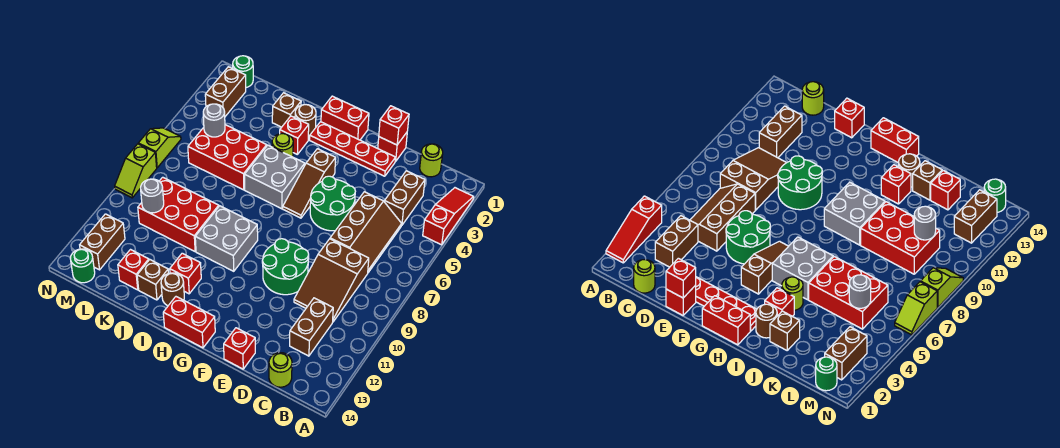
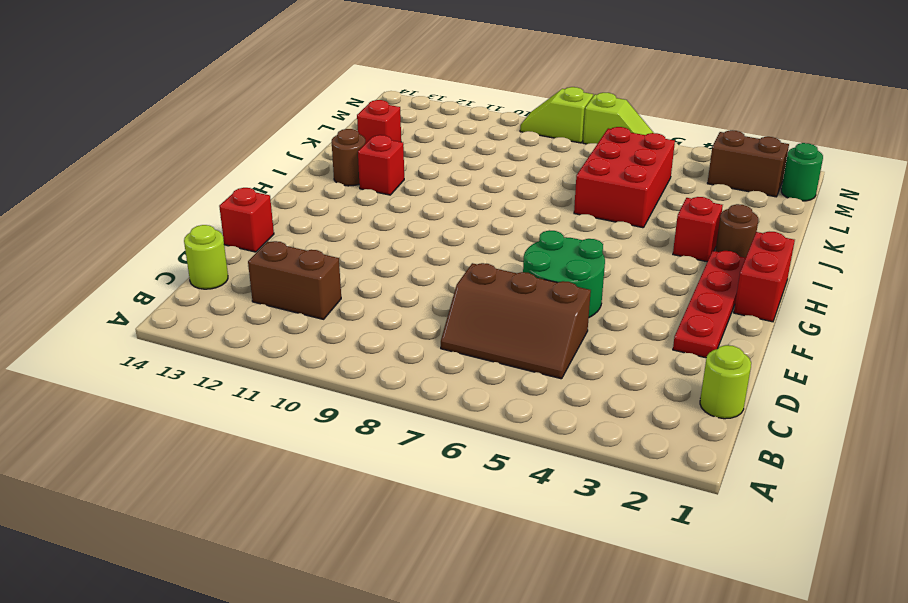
none -> red slope A2:A4 level 1 top 4
none -> brown brick C3:C4 level 1
none -> brown slope C8:D10 level 1 top 8
none -> red brick E1 level 1

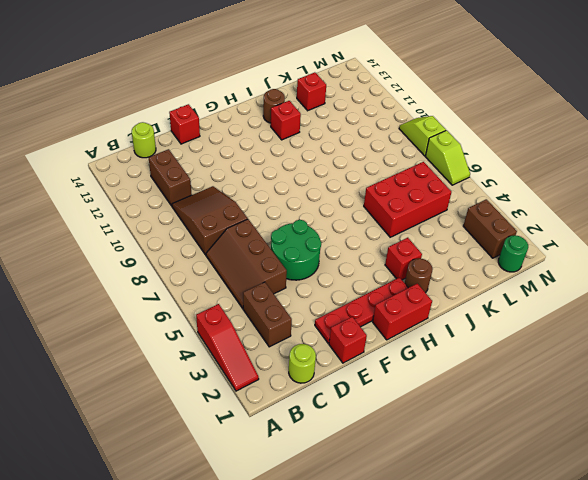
none -> green round brick E9:F10 level 1
none -> brown slope G4:G6 level 1 top 4
none -> red brick G14:H14 level 1
none -> grey brick H5:I6 level 1

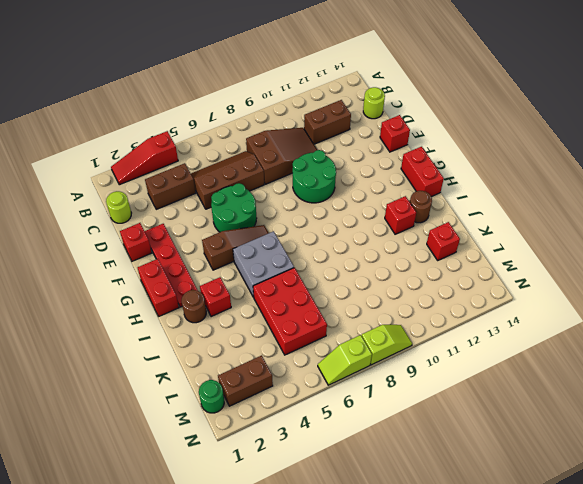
none -> grey brick H9:I10 level 1
none -> lime round brick I4 level 1
none -> brown brick J2 level 1
none -> red brick J9:L10 level 1

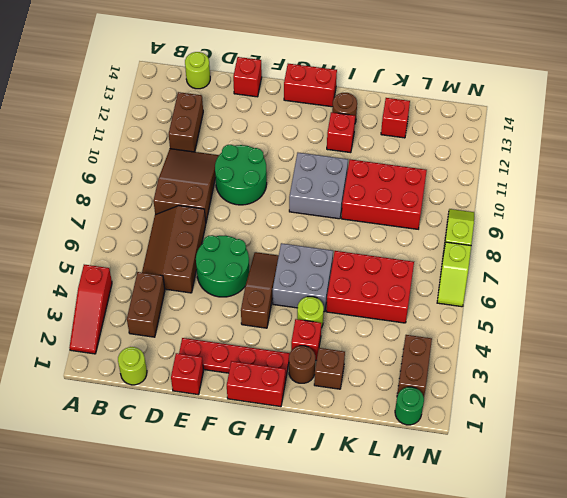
none -> brown brick J13 level 1
none -> brown brick M12:M13 level 1
none -> green round brick M14 level 1
none -> red brick E1 level 2

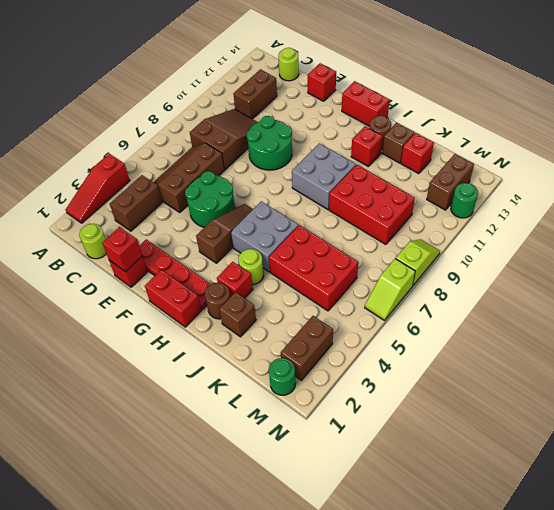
green round brick N12 level 1 -> green round brick M14 level 1
none -> grey round brick L5 level 2
none -> grey round brick L10 level 2

